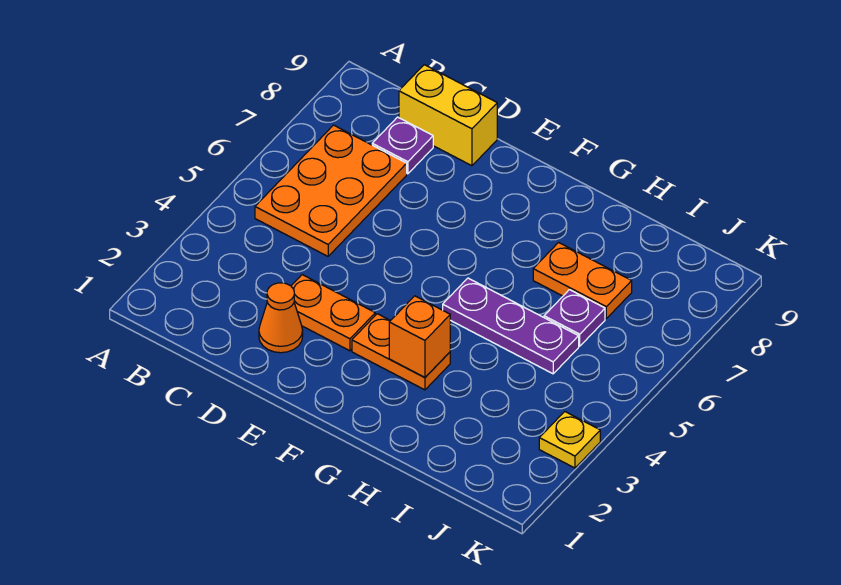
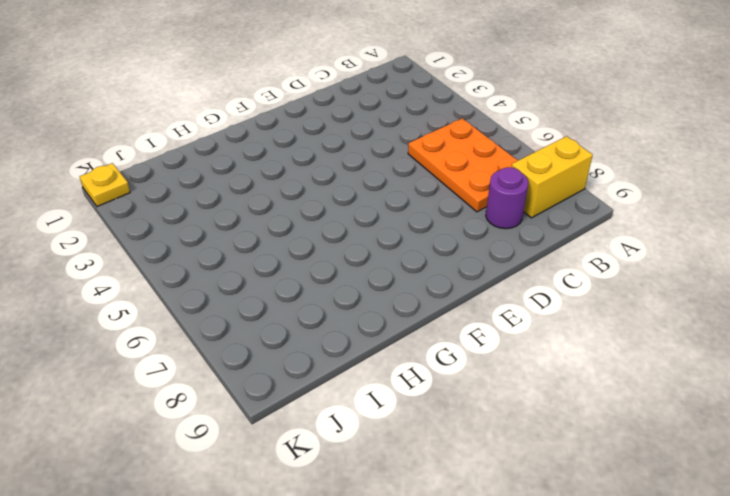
yellow brick A8:B8 level 1 -> yellow brick C9:D9 level 1
purple round brick C8 level 1 -> purple plate C8 level 1
yellow plate K1 level 1 -> yellow plate K3 level 1
none -> orange cone D2 level 1
none -> orange plate D3:E3 level 1

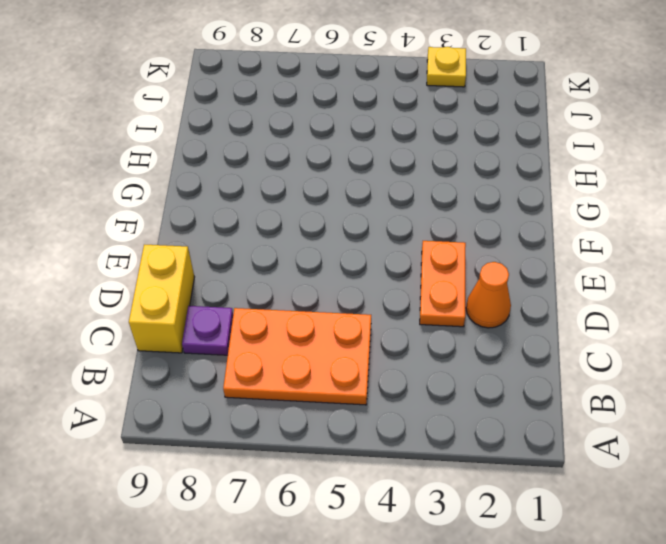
none -> orange plate F3:G3 level 1
none -> purple plate G5:I5 level 1

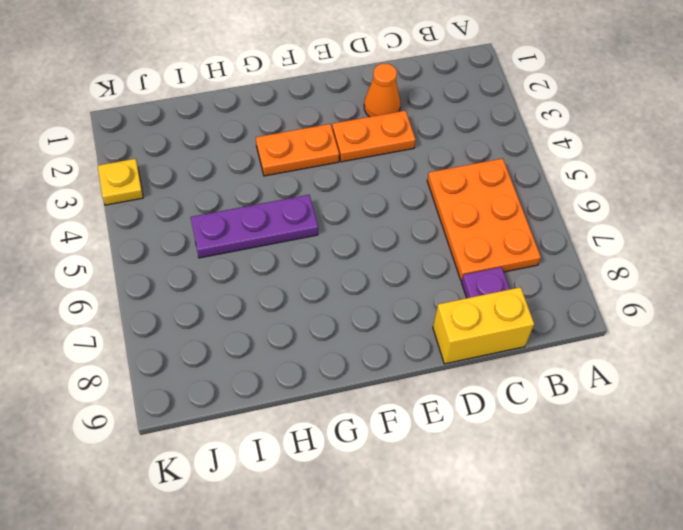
none -> orange plate H7:I7 level 1
none -> purple plate I6 level 1

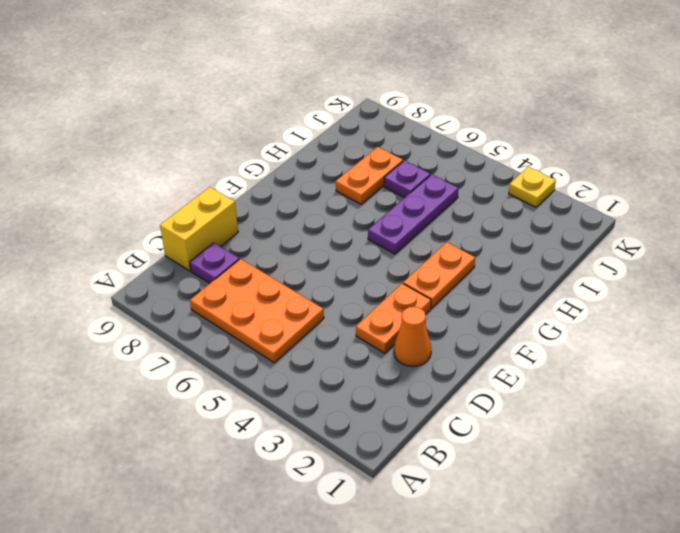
none -> orange brick G3 level 2

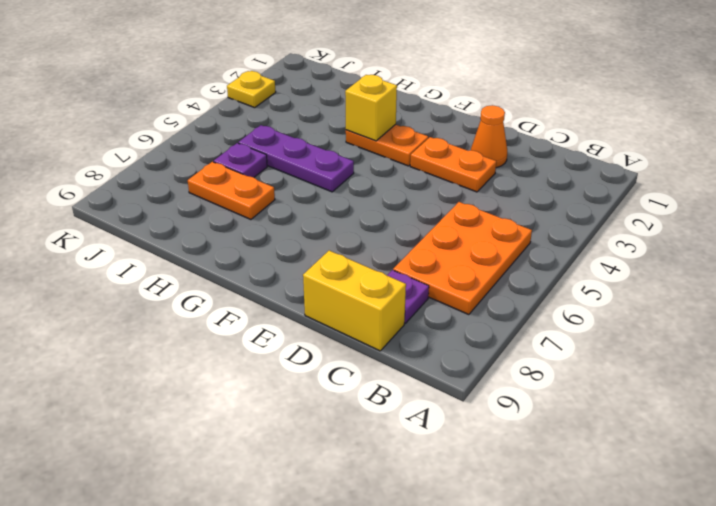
yellow brick G3 level 2 -> orange brick G3 level 2

